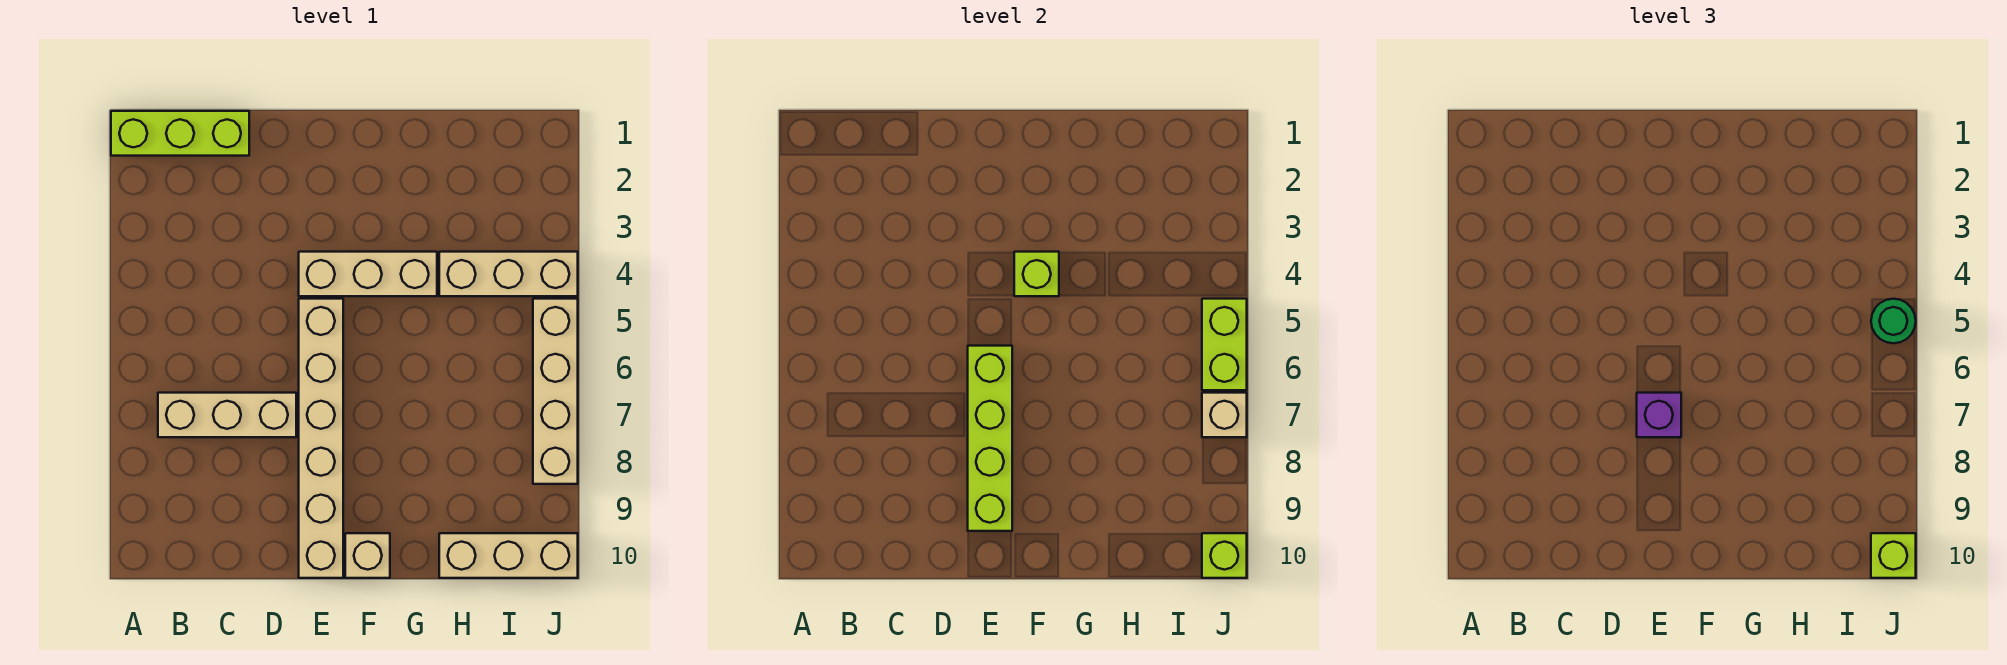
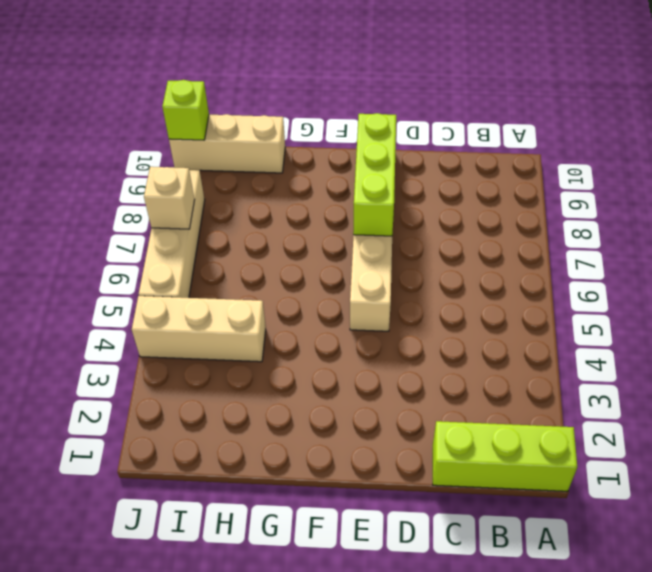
lime brick E7:E9 level 2 -> lime brick E6:E9 level 2
none -> tan brick B7:D7 level 1
none -> tan brick E4:G4 level 1
none -> tan brick F10 level 1

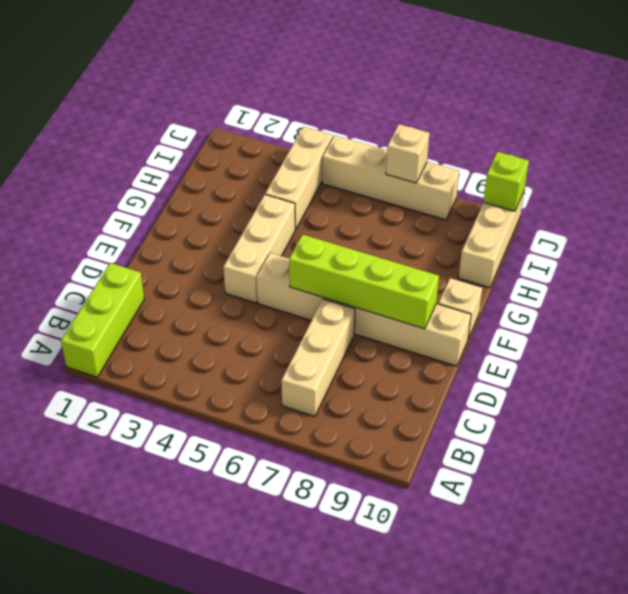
none -> lime brick F4 level 2
none -> lime brick J5:J6 level 2
none -> purple brick E7 level 3

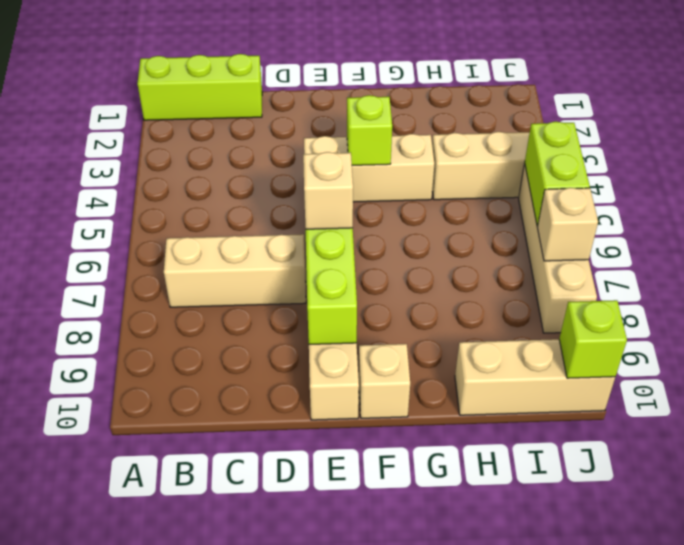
tan brick E7 level 3 -> purple brick E7 level 3
none -> green round brick J5 level 3
none -> lime brick J10 level 3

